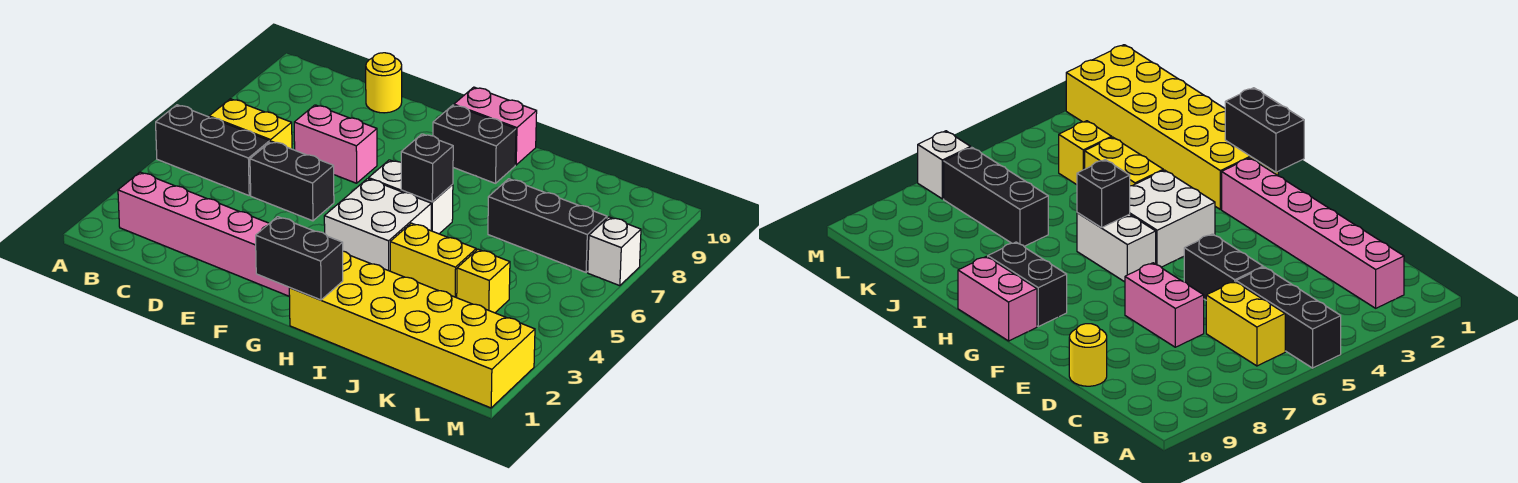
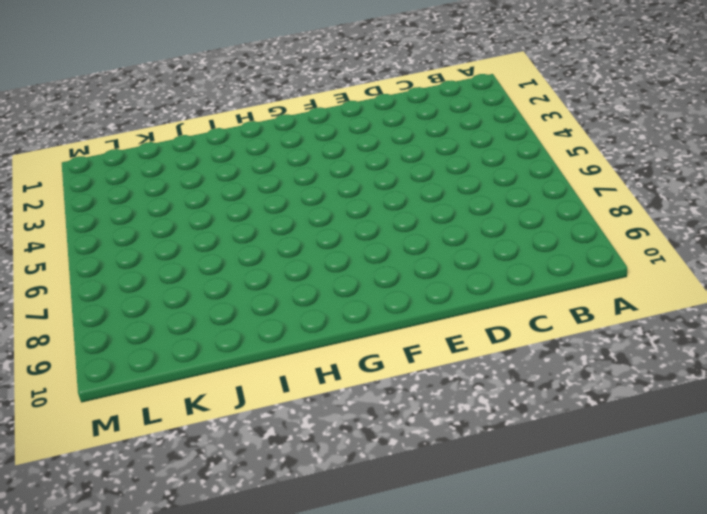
none -> black brick A5:C5 level 1
none -> pink brick B2:G2 level 1
none -> yellow brick B6:C6 level 1

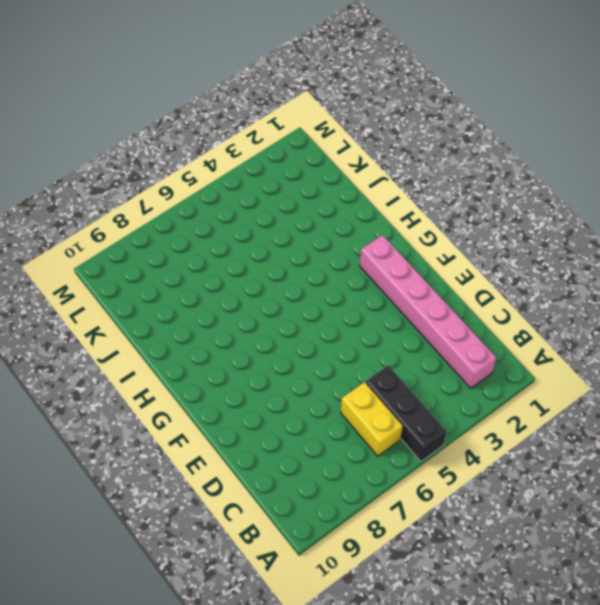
none -> black brick D5:E5 level 1
none -> pink brick D7:E7 level 1
none -> yellow round brick D10 level 1

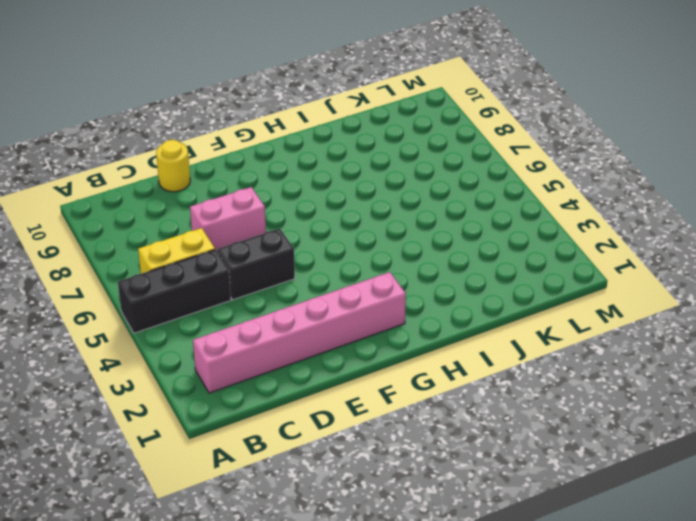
none -> white brick G4:H5 level 1
none -> white brick G6:H6 level 1
none -> black brick G9:H9 level 1

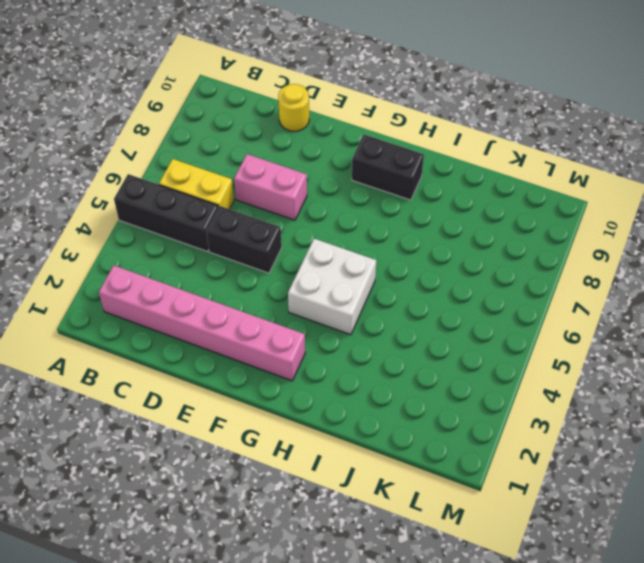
none -> white brick G6:H6 level 1
none -> pink brick G10:H10 level 1
none -> yellow brick H1:M2 level 1

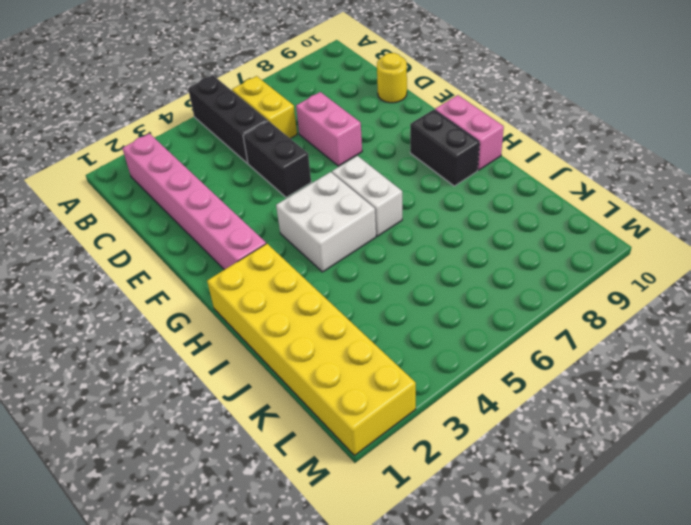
none -> yellow brick I4:J4 level 1
none -> black brick J7:L7 level 1
none -> yellow brick K4 level 1

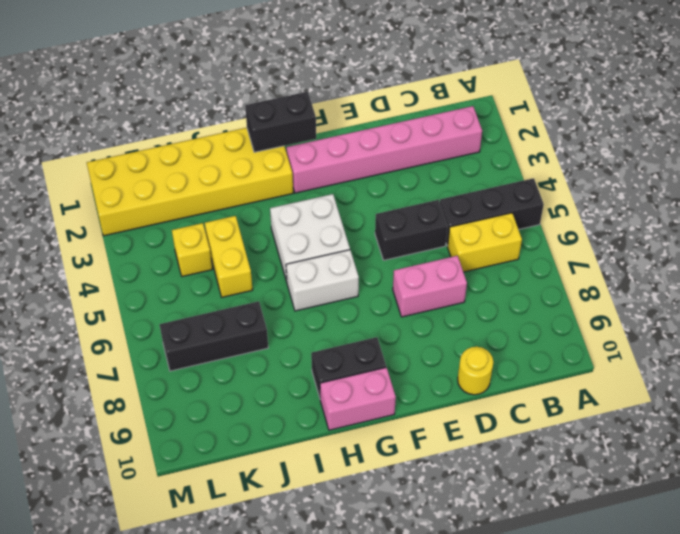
yellow brick J4:J5 level 1 -> yellow brick I4:J4 level 1
none -> white brick M7 level 1
none -> black brick H6 level 2

